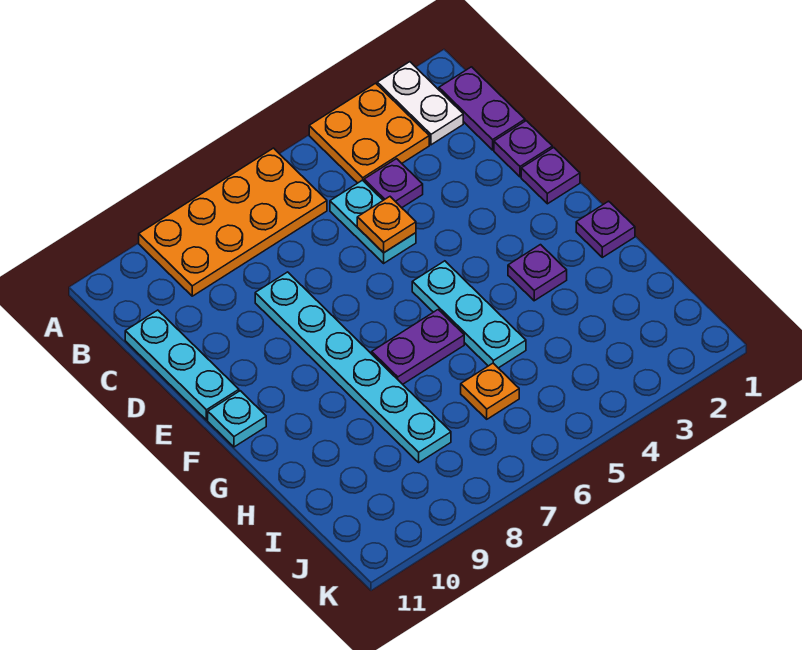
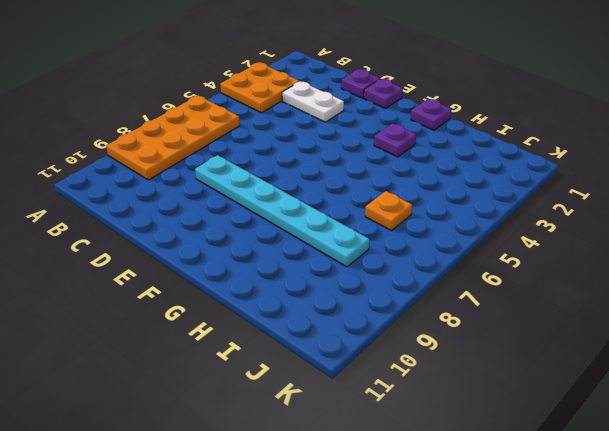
white plate C3:D3 level 1 -> white plate A2:B2 level 1
none -> purple plate B1:C1 level 1
none -> purple plate C4 level 1
none -> cyan plate C5:D5 level 1

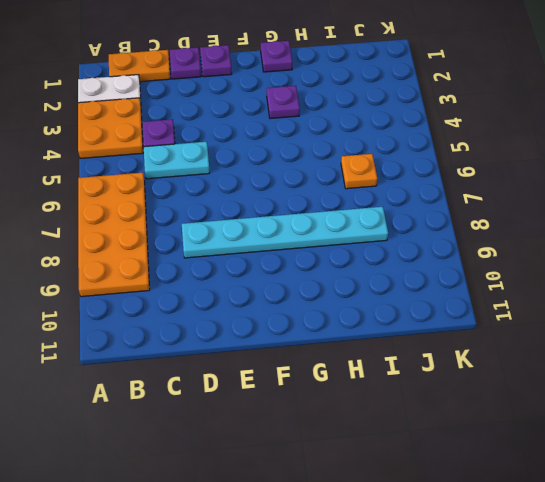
orange plate B1:C1 level 1 -> purple plate B1:C1 level 1
none -> cyan plate C11:E11 level 1
none -> cyan plate F5:H5 level 1
none -> cyan plate F11 level 1

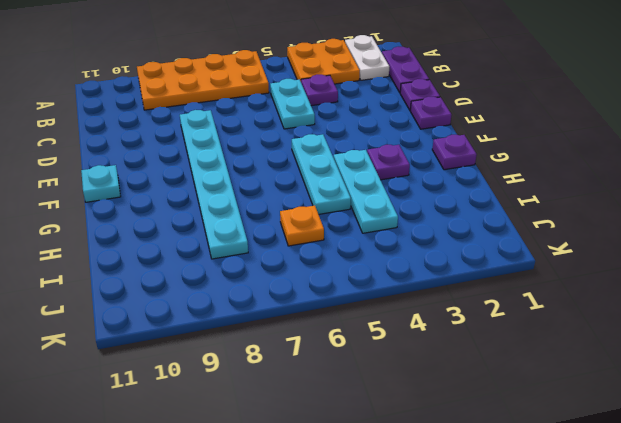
cyan plate G4:I4 level 1 -> cyan plate C11:E11 level 1
none -> purple plate G6:G7 level 1
none -> orange plate D5 level 2

